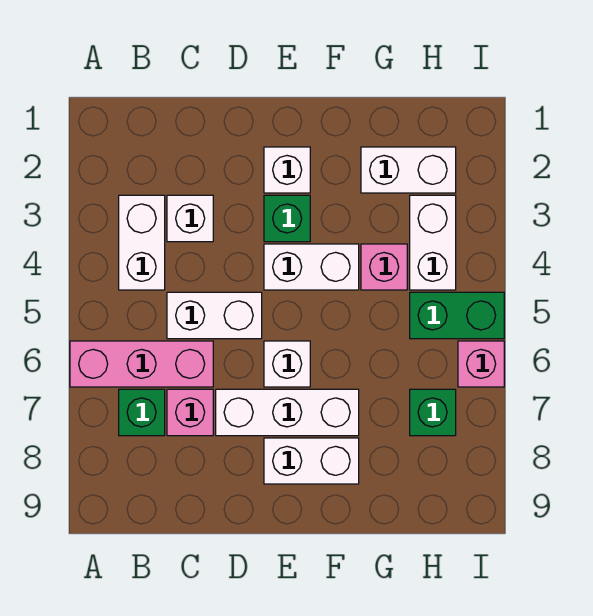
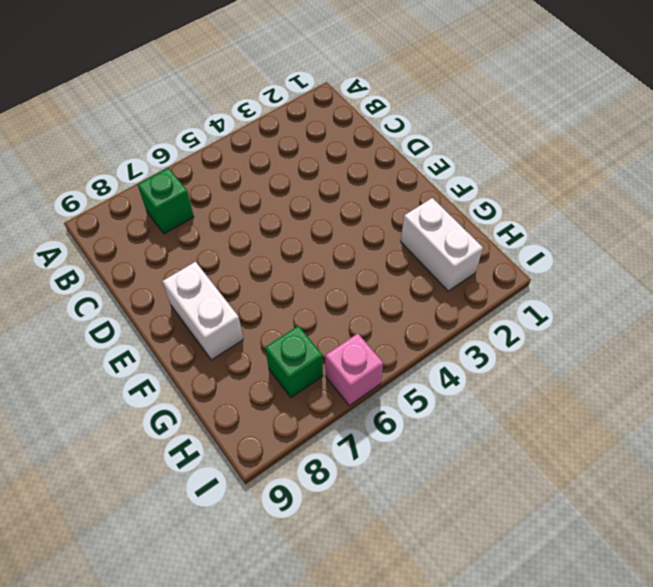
none -> pink brick A6:C6 level 1
none -> white brick B3:B4 level 1
none -> white brick C3 level 1

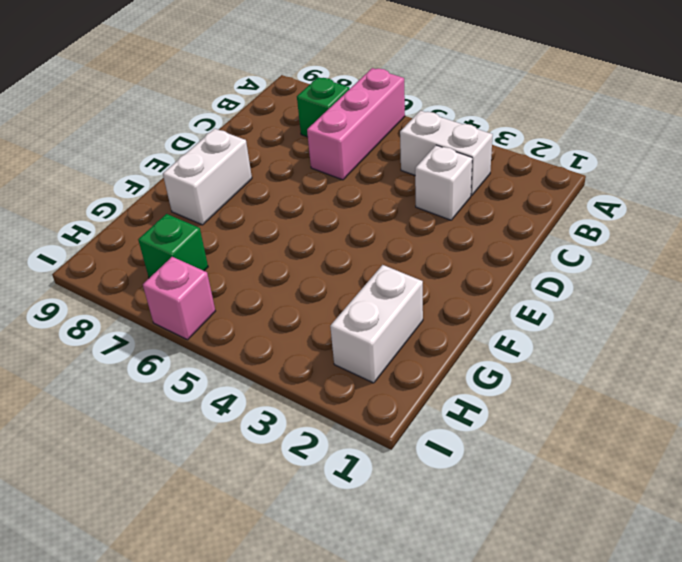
none -> white brick C5:D5 level 1
none -> pink brick C7 level 1
none -> white brick D7:F7 level 1

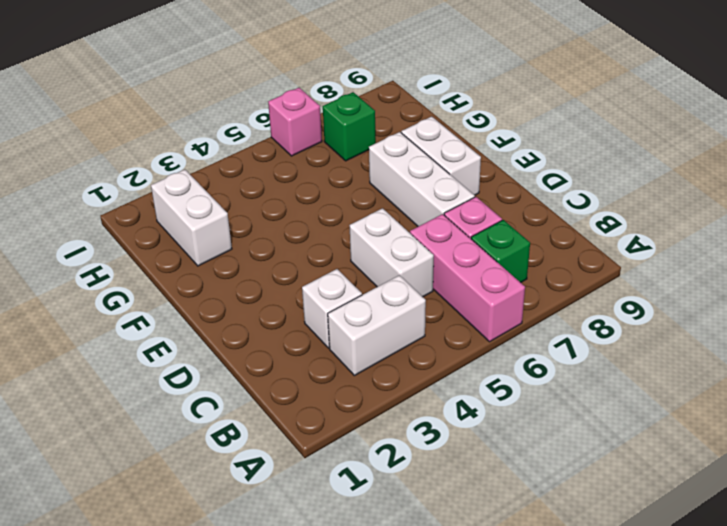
none -> white brick E2 level 1
none -> green brick E3 level 1
none -> white brick E4:F4 level 1

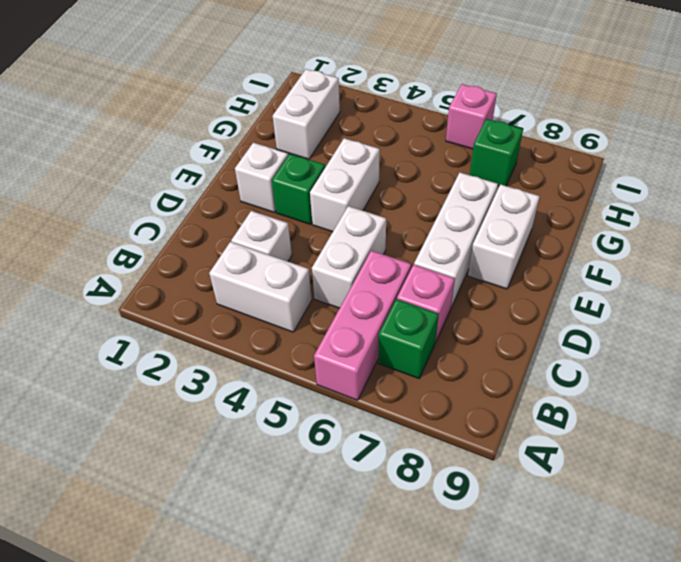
none -> white brick E6 level 1
none -> pink brick G4 level 1
none -> white brick H3:H4 level 1

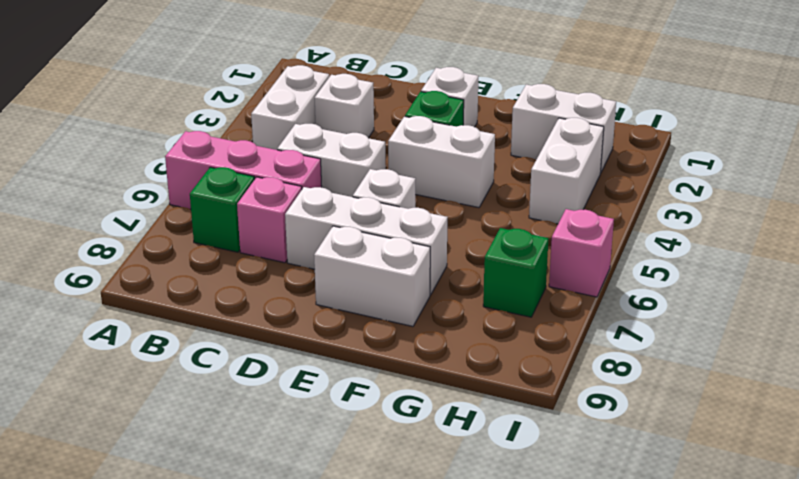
none -> pink brick G4 level 1
none -> green brick H5:I5 level 1

